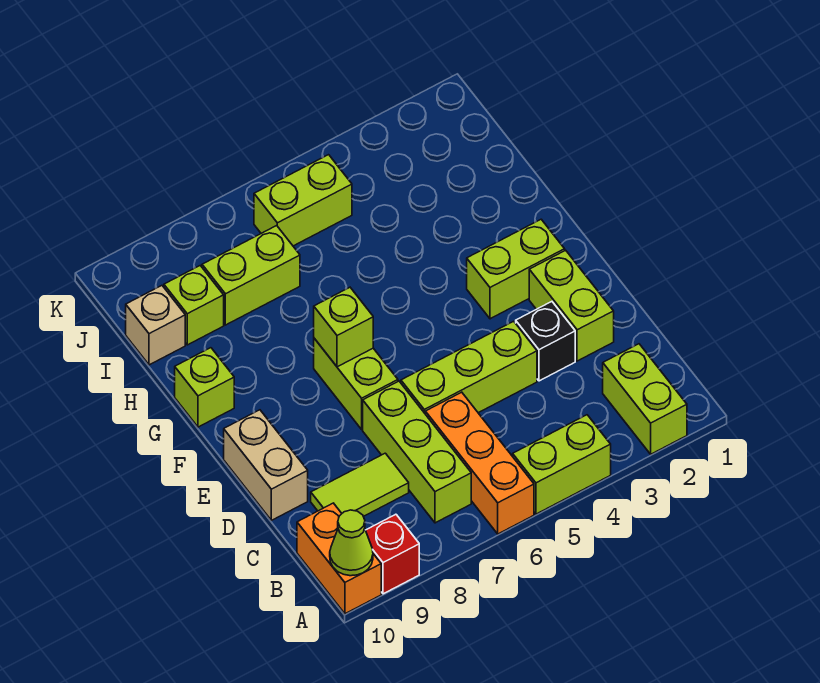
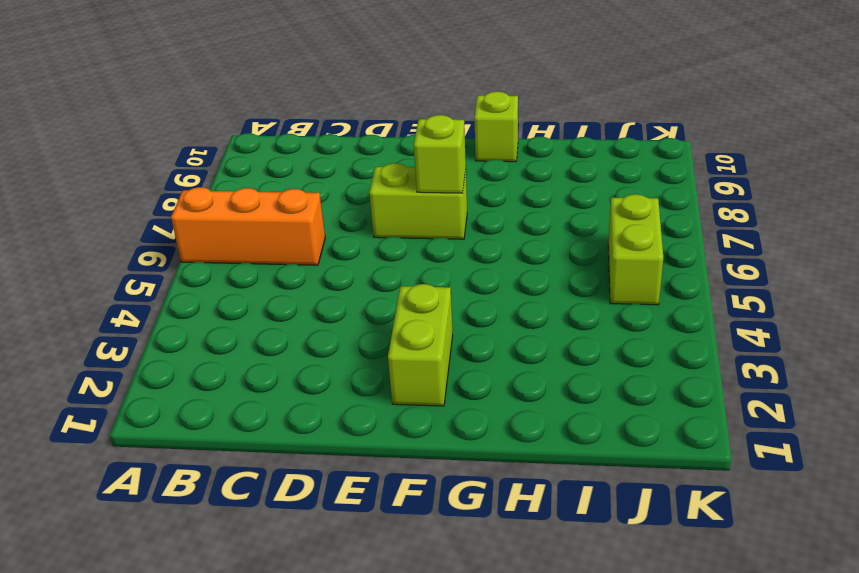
none -> lime brick A2:B2 level 1
none -> lime brick A4:A5 level 1
none -> red brick A9 level 1

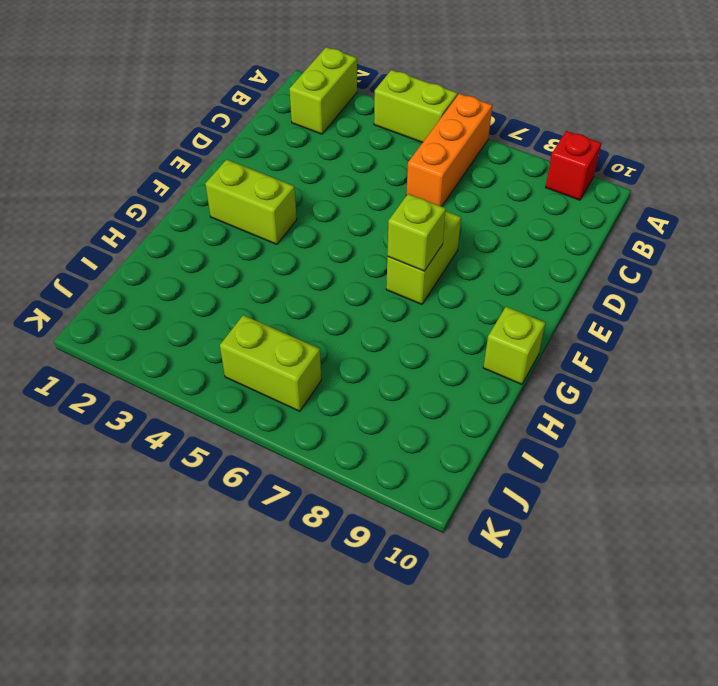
none -> orange brick A10:B10 level 1
none -> lime brick B7:D7 level 1
none -> lime tile C8:C9 level 1

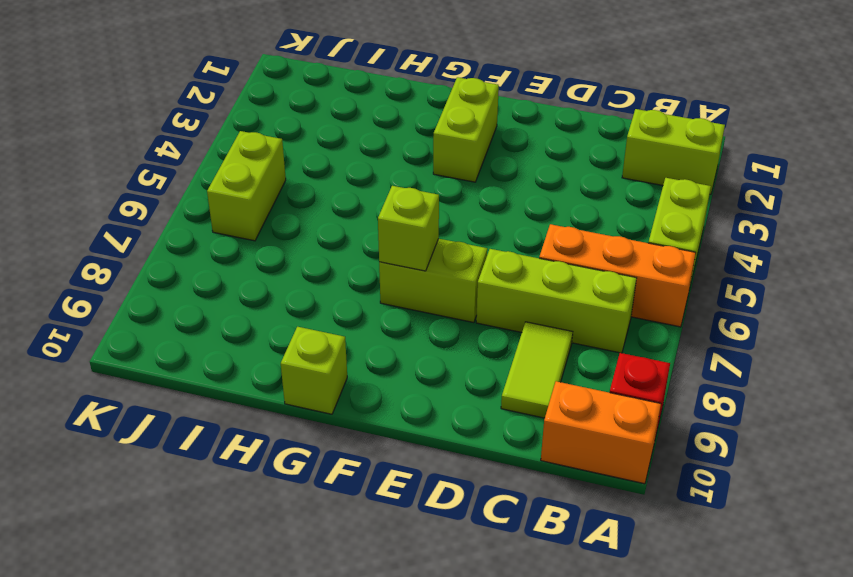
none -> lime brick D2:E2 level 1
none -> black brick D3 level 1
none -> lime brick D4:D6 level 1

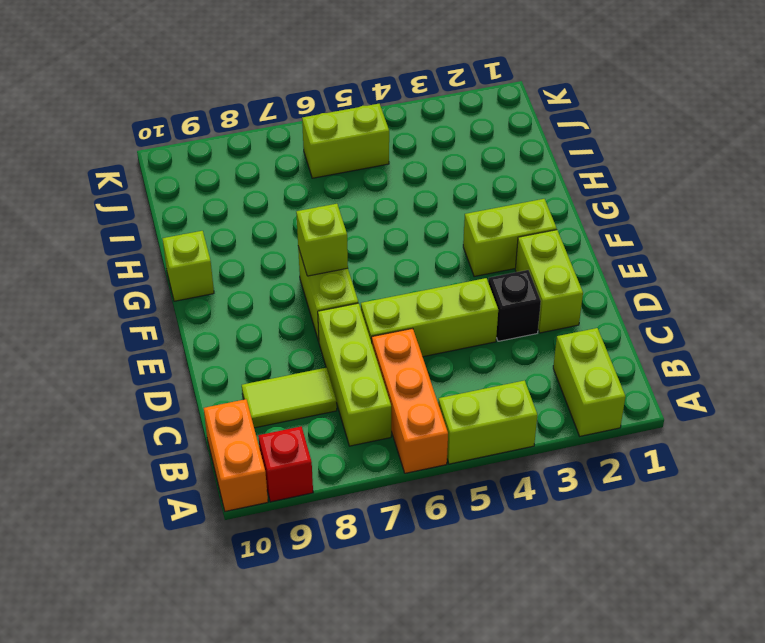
none -> tan brick D10:E10 level 1
none -> lime brick I7:I8 level 1
none -> lime brick I9 level 1

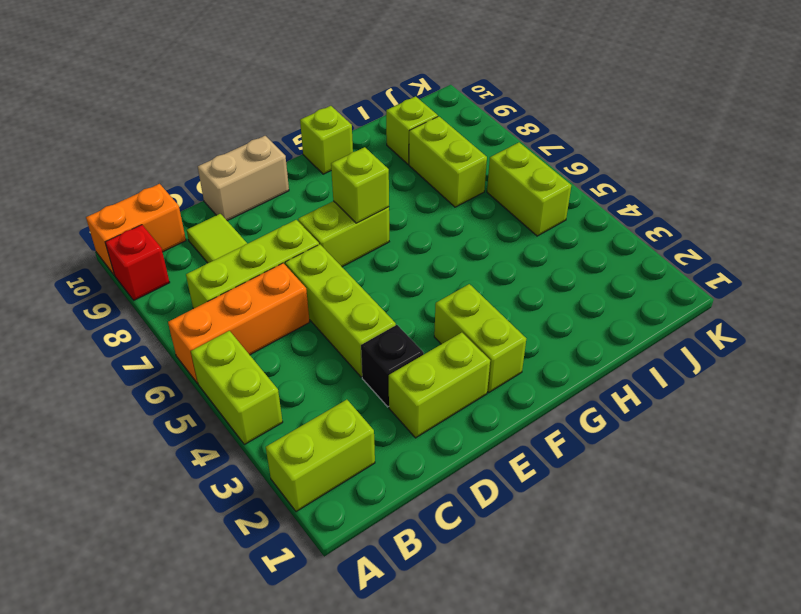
none -> tan brick I10 level 1
none -> lime cone A10 level 2

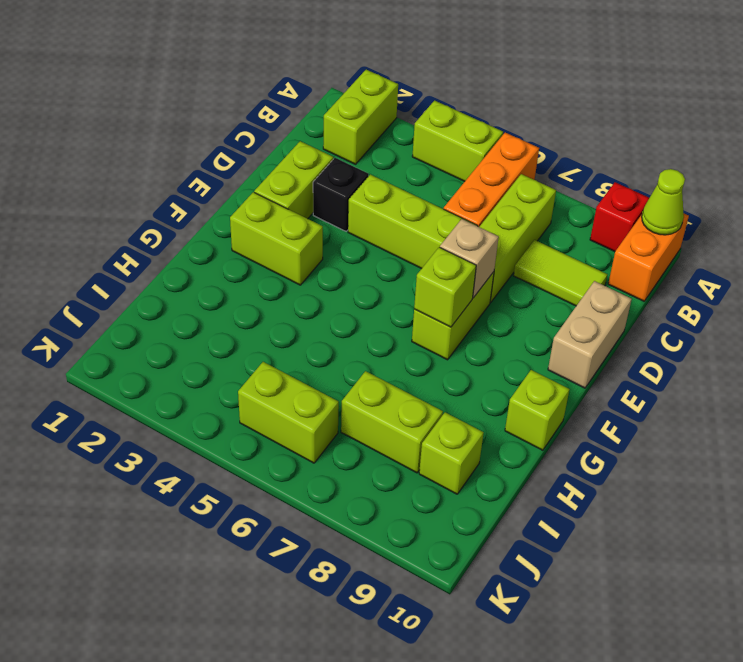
tan brick E7 level 2 -> tan brick I10 level 1

